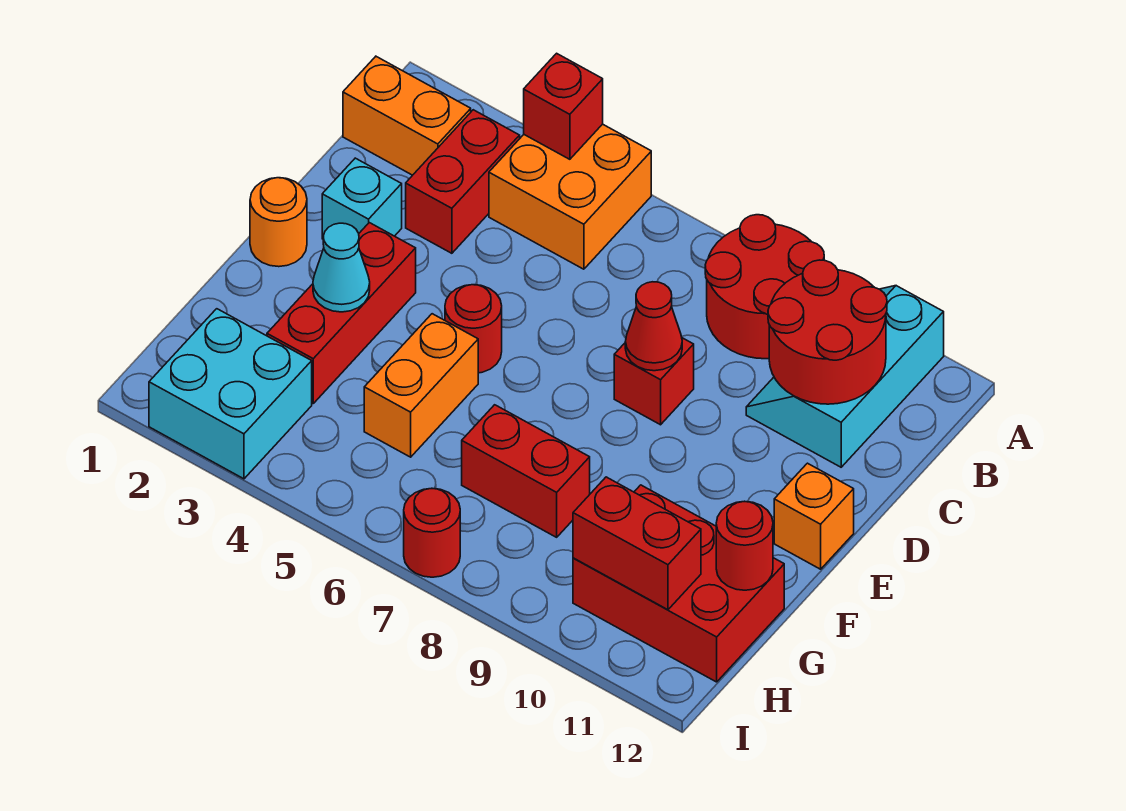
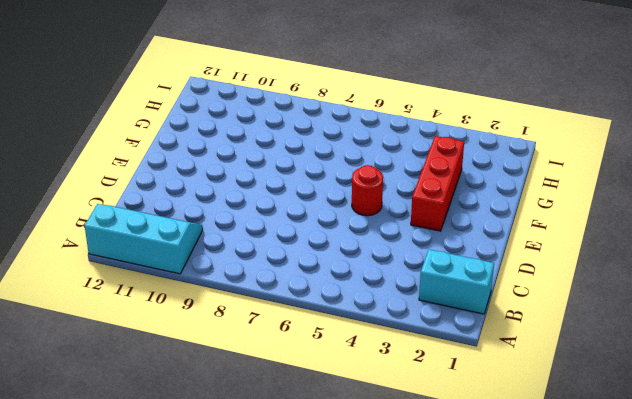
cyan slope A10:B12 level 1 top A -> cyan slope A10:C11 level 1 top 11
cyan brick B1:B2 level 1 -> orange brick B1:B2 level 1
none -> orange brick A4:B5 level 1
none -> red round brick A8:B9 level 1
none -> red brick B3:C3 level 1

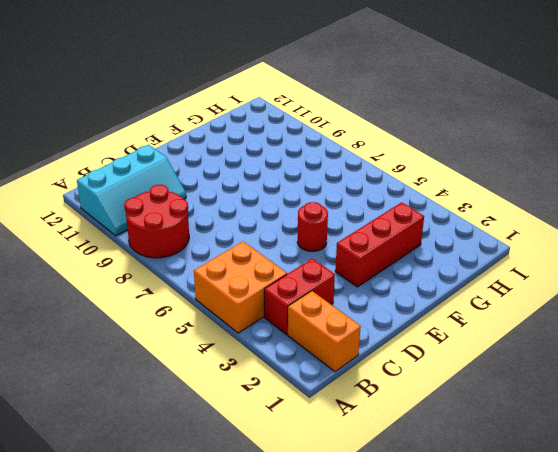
none -> cyan brick D2 level 1
none -> red brick D8 level 1
none -> orange round brick E1 level 1

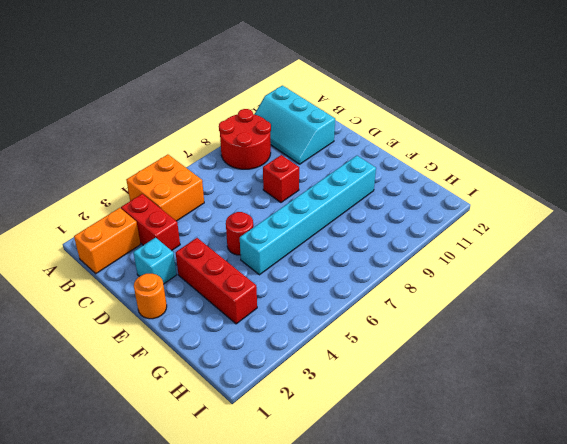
cyan brick F5:F10 level 1 -> orange brick F5:G5 level 1
none -> orange brick E12 level 1
none -> red brick G7:G8 level 1
none -> red brick G10:H12 level 1

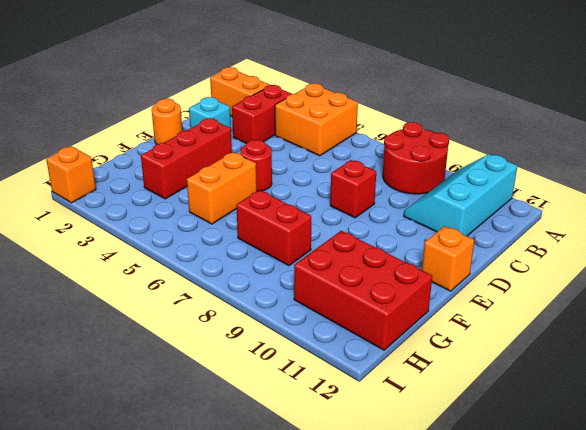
orange brick I1 level 1 -> none
none -> cyan brick H2:I3 level 1
none -> red round brick I7 level 1
none -> red brick A4 level 2

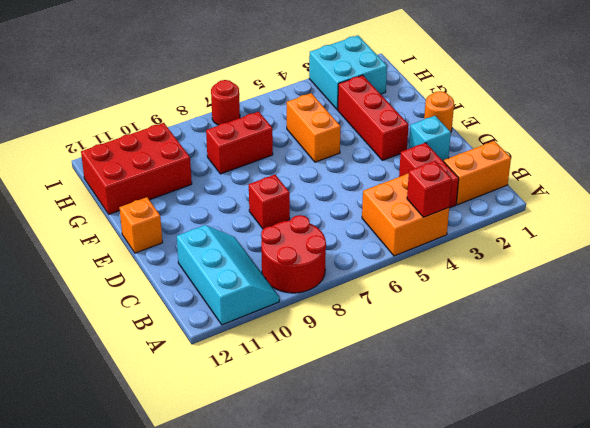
none -> red round brick E5 level 1
none -> red round brick B10:C11 level 2
none -> red cone D8 level 2

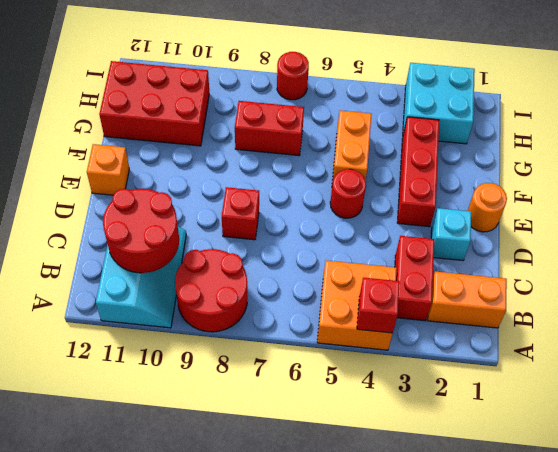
none -> red cone D8 level 2
none -> cyan cone F3 level 2
none -> red round brick G12 level 2

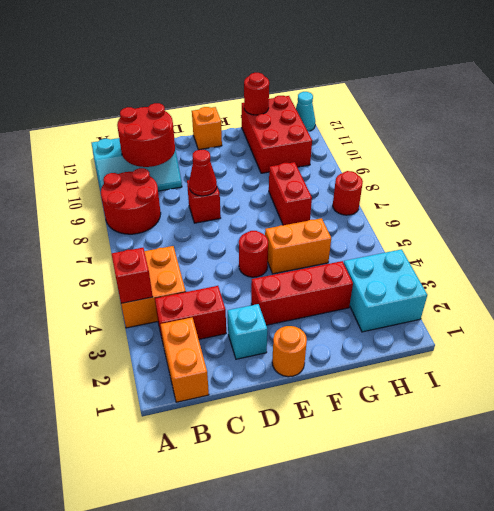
cyan cone I12 level 1 -> cyan cone F3 level 2
none -> red brick H10:H11 level 2

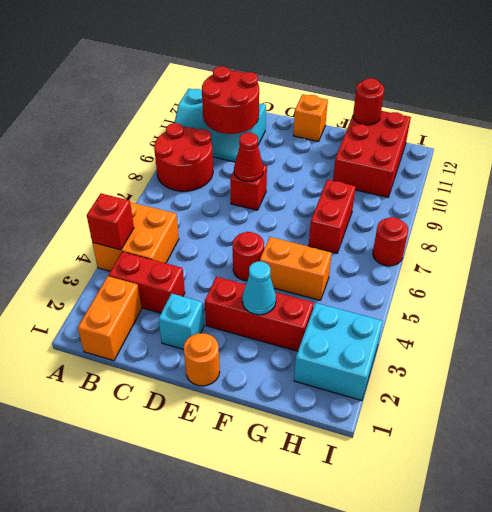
none -> red brick H10:H11 level 2

